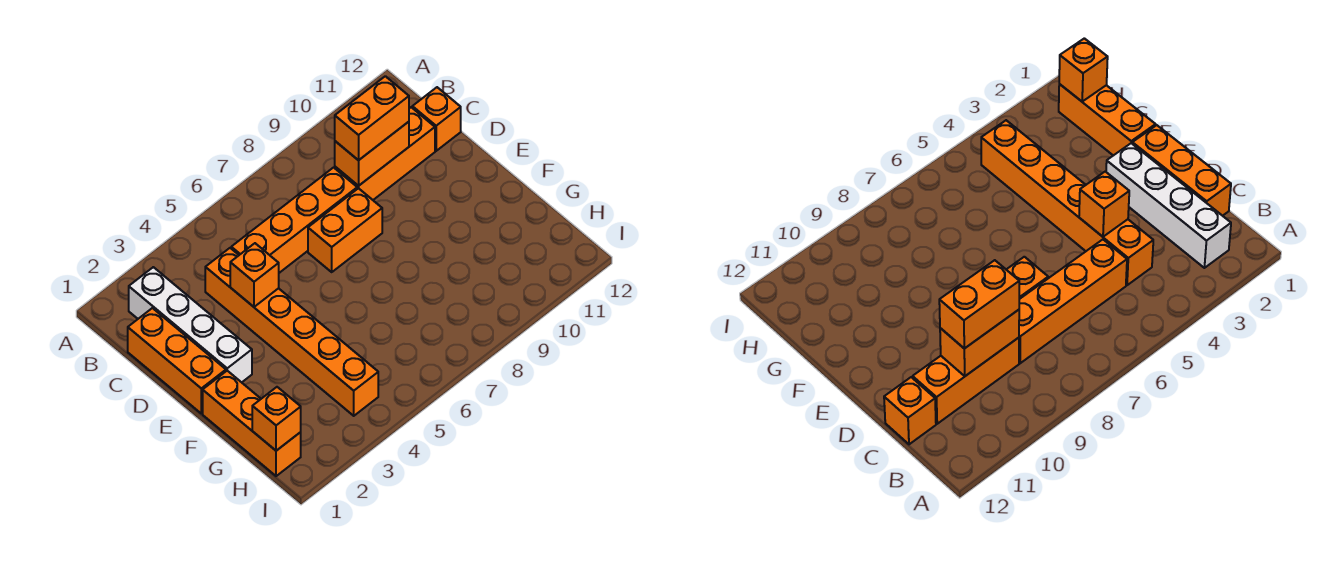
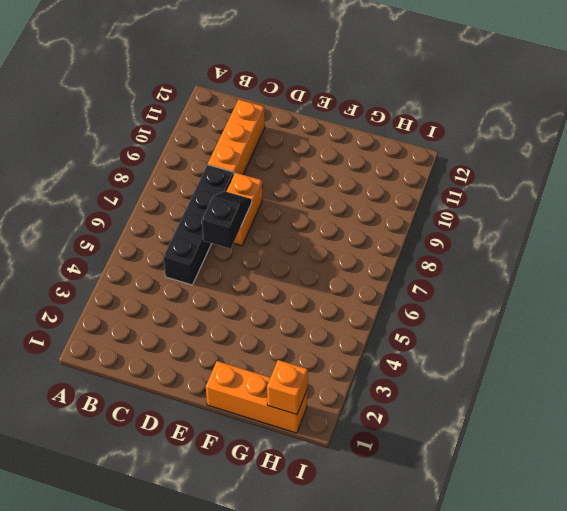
black brick C5:C8 level 1 -> orange brick C5:C8 level 1
black slope D6:D7 level 2 top 6 -> none
none -> white brick B2:E2 level 1
none -> orange brick C1:E1 level 1
none -> orange brick C4:H4 level 1

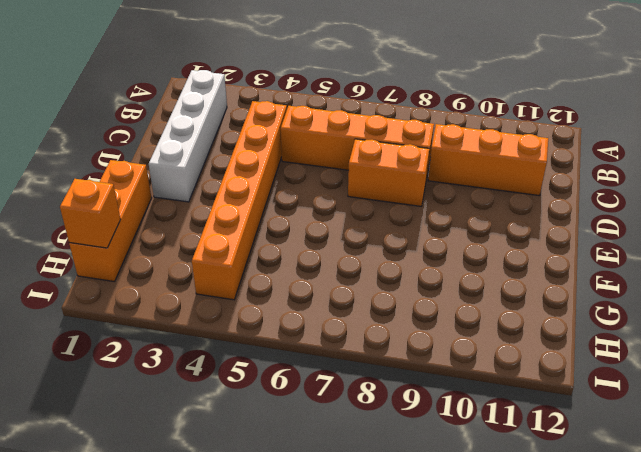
none -> orange brick C1:E1 level 1
none -> orange brick C12 level 1
none -> orange brick C9:C10 level 2

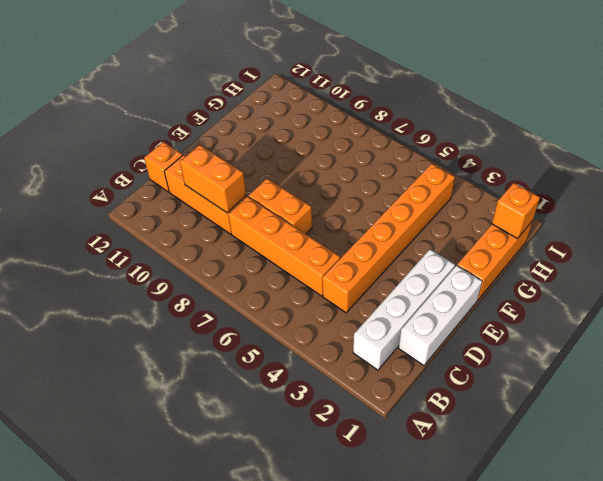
white brick C1:E1 level 1 -> orange brick C1:E1 level 1
none -> orange brick D4 level 2
none -> orange brick C9:C10 level 3

